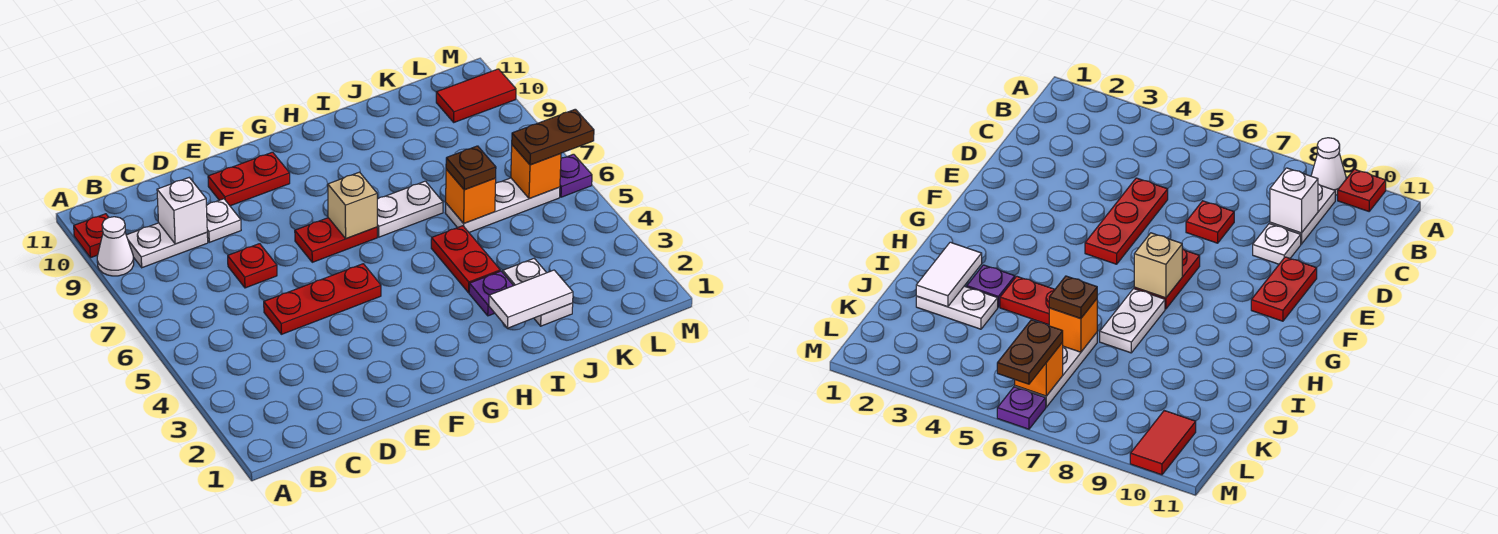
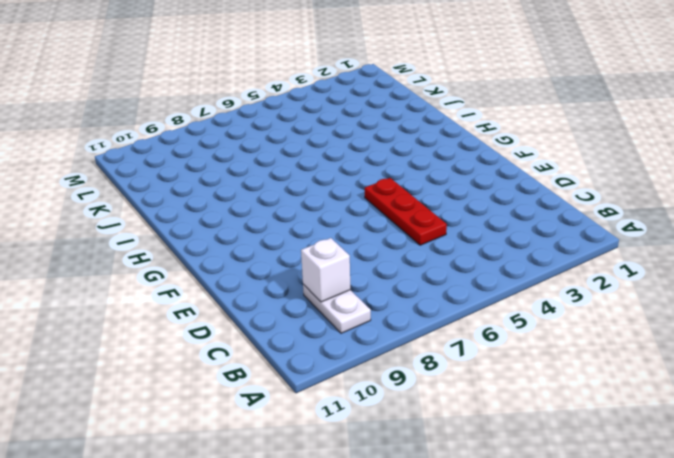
none -> white cone A9 level 1
none -> red plate A10 level 1
none -> red plate D7 level 1

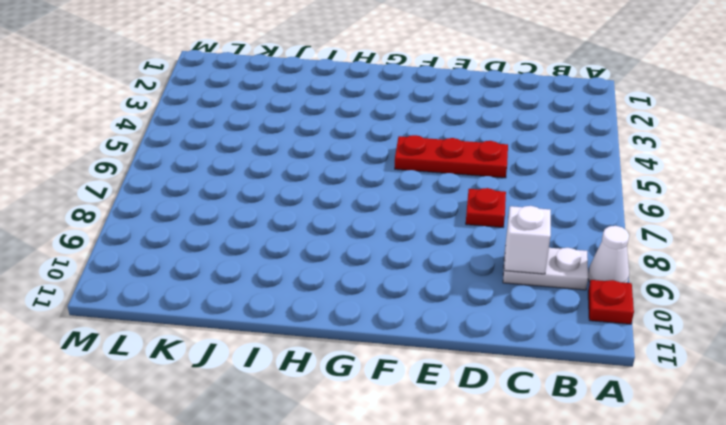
none -> white plate D9 level 1
none -> red plate E10:F10 level 1
none -> red plate F7:G7 level 1

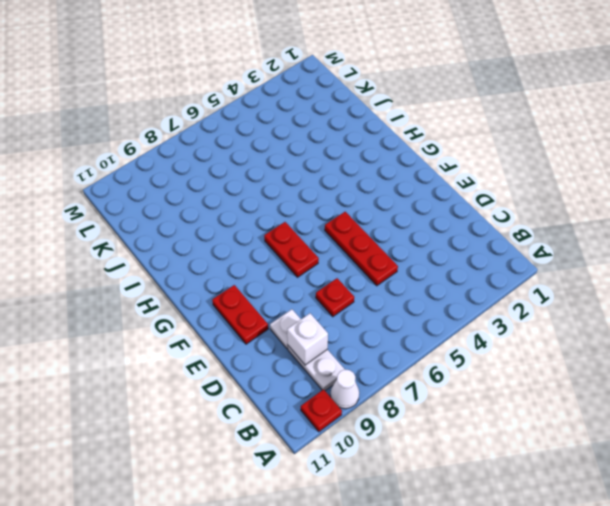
none -> white plate H7:I7 level 1
none -> purple plate I3 level 1
none -> red plate I4:I5 level 1

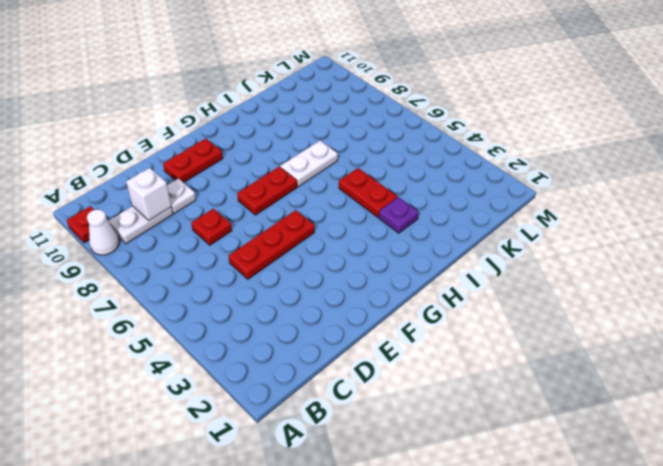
none -> white plate J2:J3 level 1
none -> white plate J6:L6 level 1
none -> red tile L10:M10 level 1

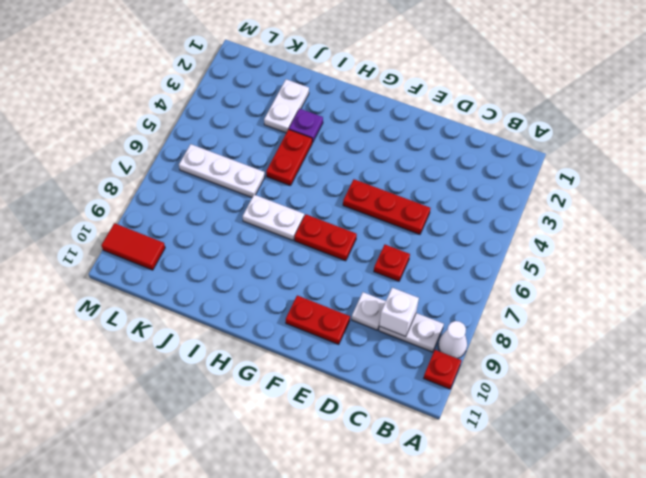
none -> purple plate M6 level 1
none -> tan brick G7 level 2
none -> white tile I2:J2 level 2

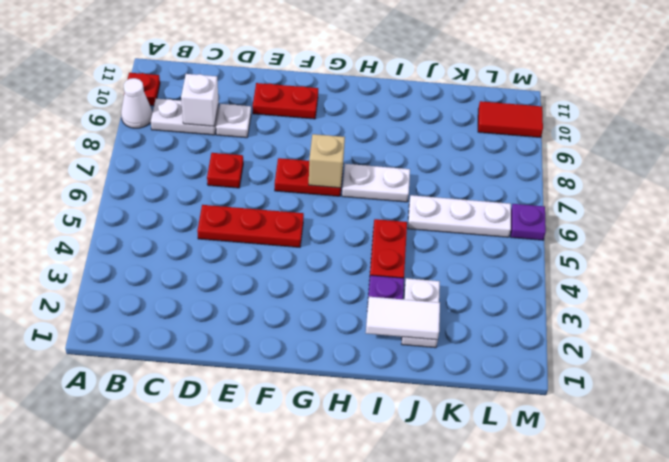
none -> orange brick J6 level 2
none -> orange brick L6 level 2
none -> brown plate J6 level 3

